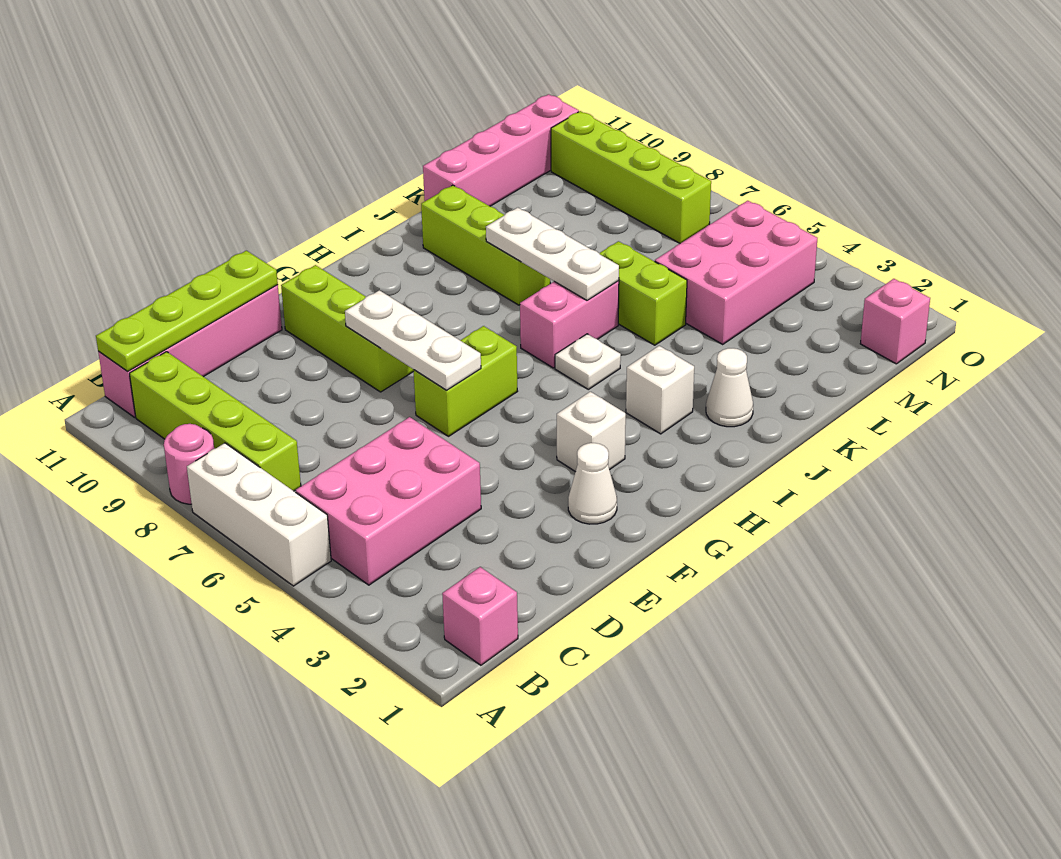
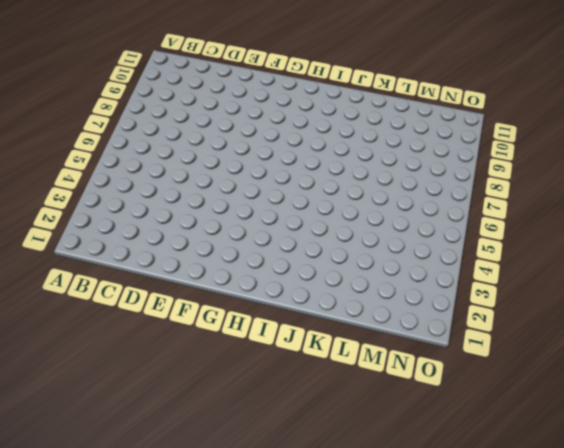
none -> white brick A5:A7 level 1
none -> pink round brick A8 level 1
none -> pink brick B1 level 1

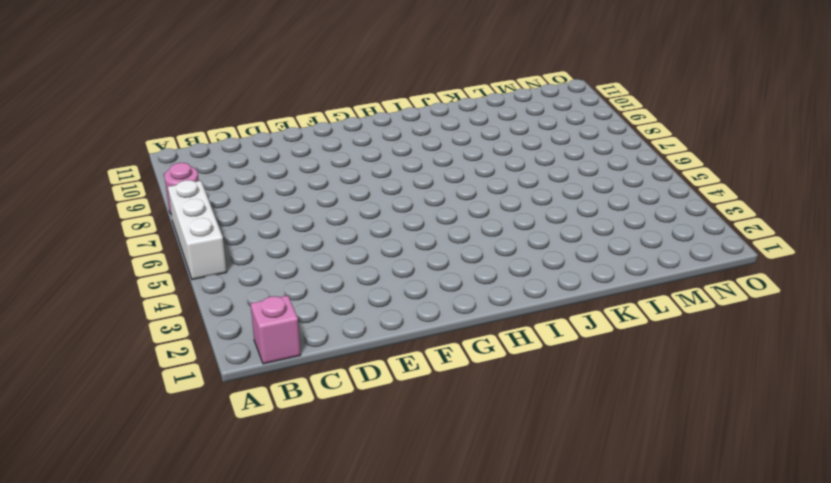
none -> pink brick B4:D5 level 1
none -> lime brick B7:B10 level 1
none -> pink brick B11:E11 level 1

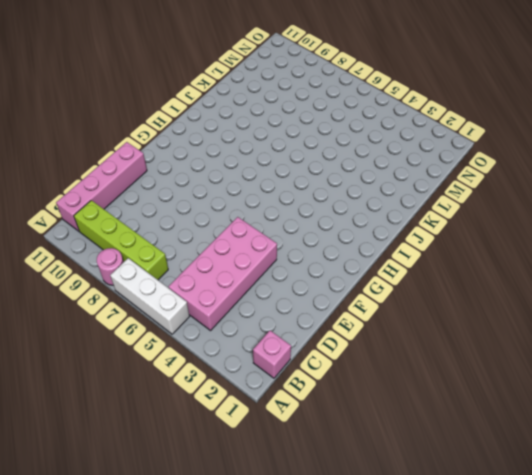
pink brick B4:E5 level 1 -> pink brick B4:D5 level 1
none -> white cone F2 level 1
none -> lime brick F6:G6 level 1
none -> lime brick F8:F10 level 1

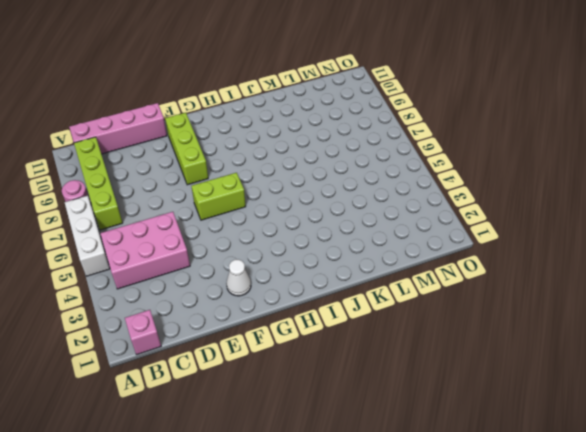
none -> white brick G3 level 1
none -> white brick I3 level 1
none -> white plate I5 level 1

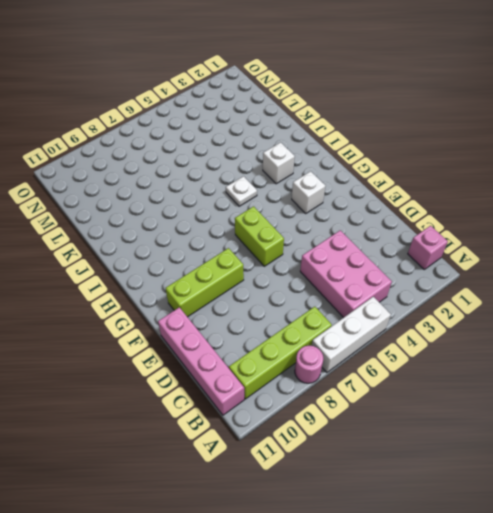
none -> white cone F2 level 1
none -> pink brick I6:J6 level 1
none -> white cone J2 level 1

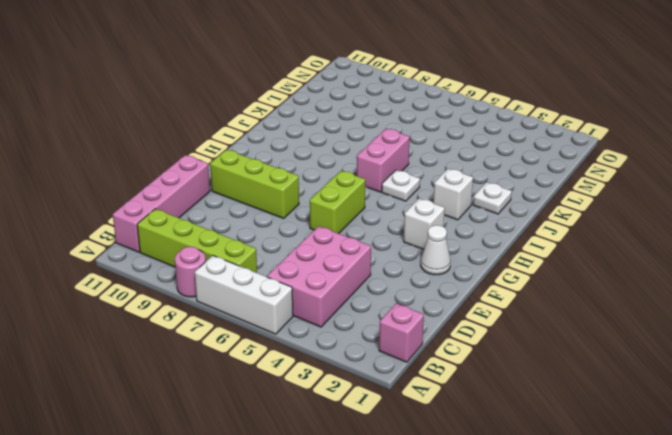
white plate J2 level 1 -> white cone J2 level 1
none -> lime brick J8:J10 level 1
none -> lime brick K5:K6 level 1
none -> pink brick K11:N11 level 1

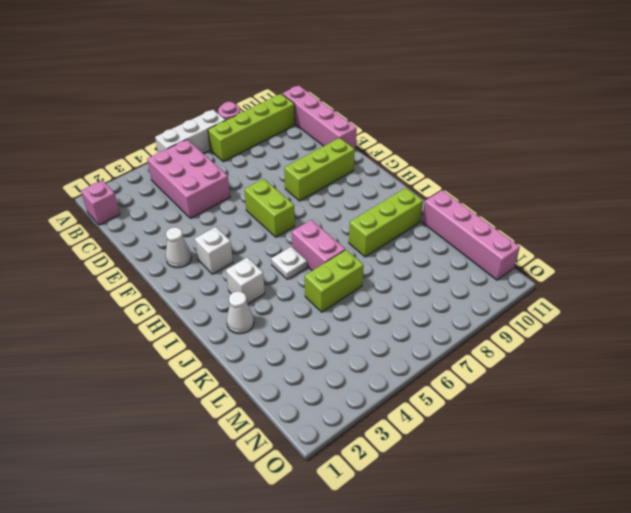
none -> pink brick L4:N5 level 1
none -> pink brick N1 level 1
none -> lime brick N7:N10 level 1

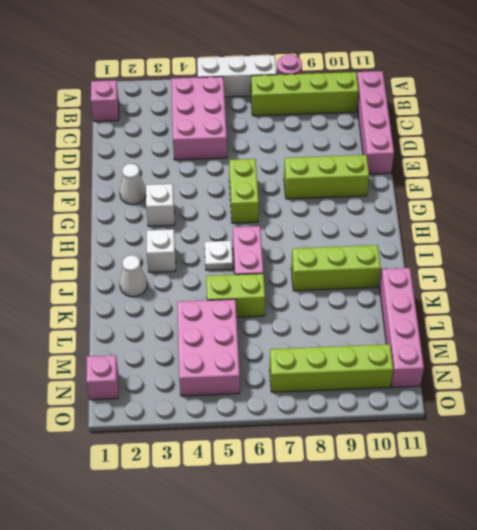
none -> lime plate B11:E11 level 2
none -> white plate F6:F8 level 2
none -> white plate J6:J8 level 2

